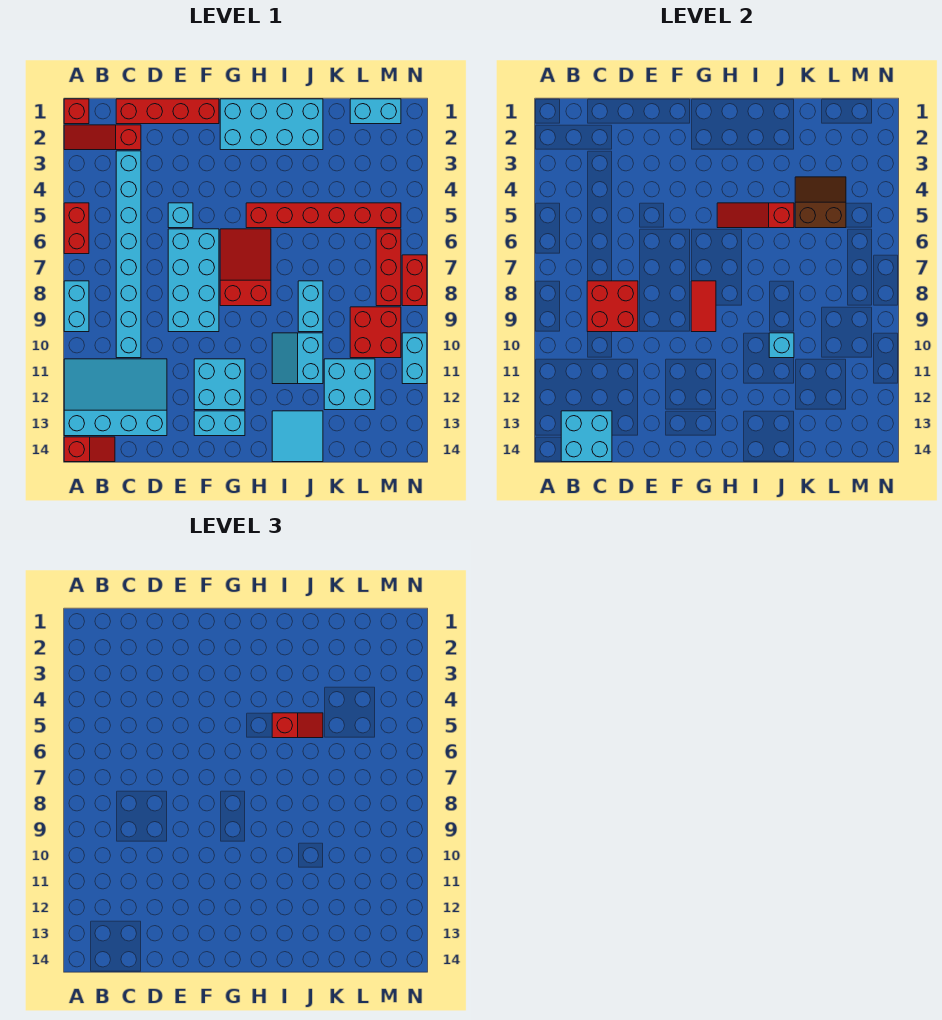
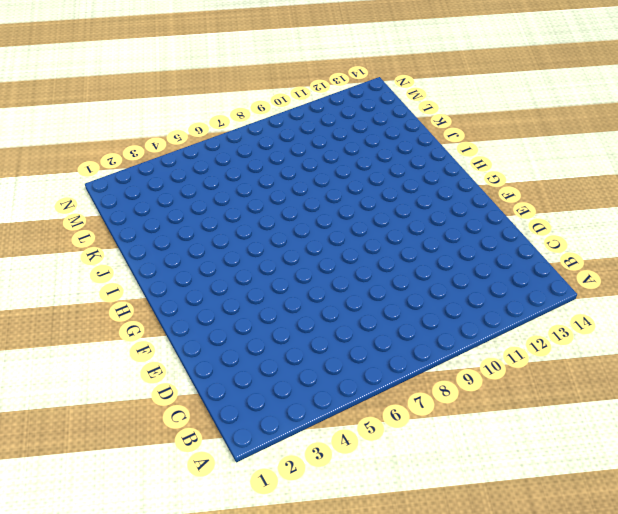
none -> red brick A1 level 1
none -> red slope A2:C2 level 1 top C
none -> red brick A5:A6 level 1
none -> cyan brick A8:A9 level 1

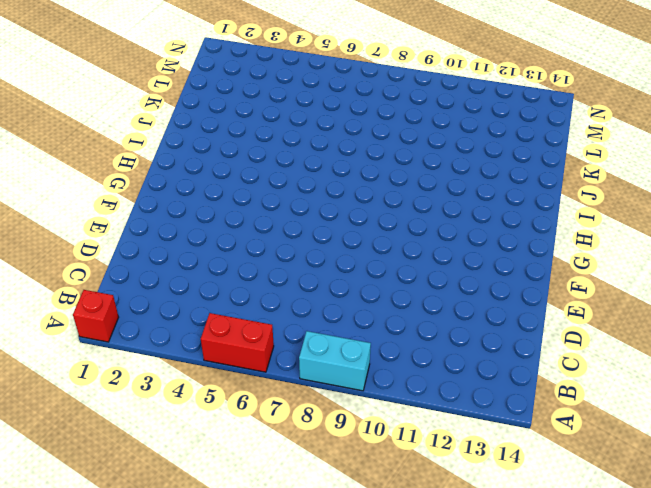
none -> red slope A2:C2 level 1 top C
none -> cyan slope A11:D13 level 1 top 13
none -> red slope A14:B14 level 1 top A
none -> red brick C1:F1 level 1

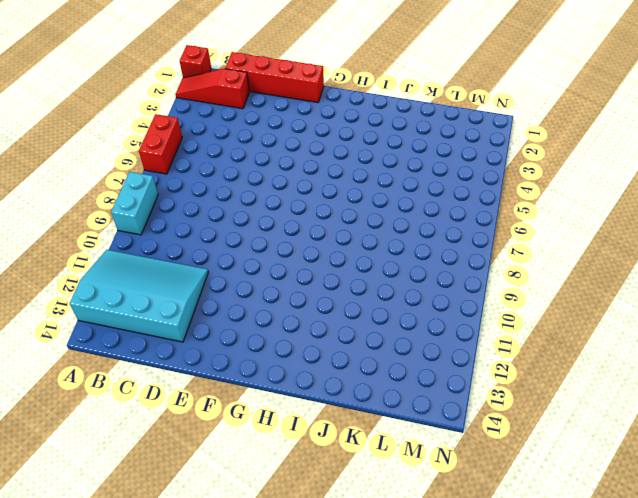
none -> red slope A14:B14 level 1 top A
none -> cyan brick C3:C10 level 1
none -> cyan brick E5 level 1
none -> cyan brick E6:F9 level 1

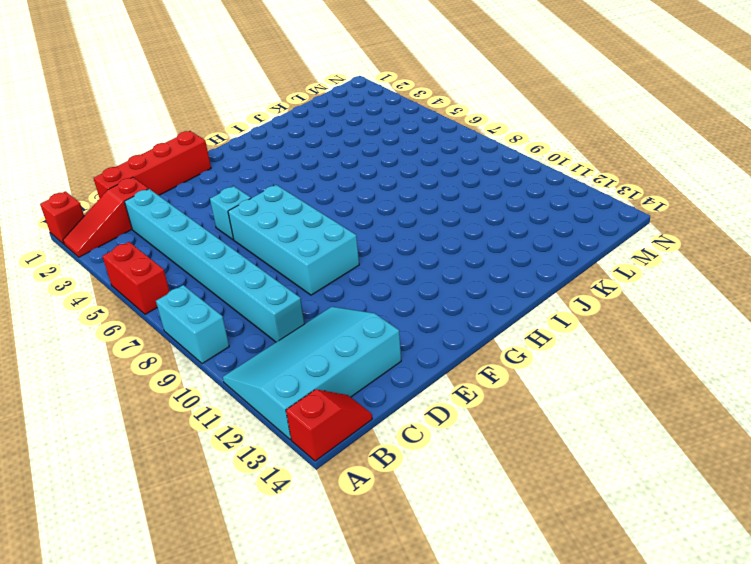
none -> cyan brick F11:G12 level 1
none -> cyan brick F13:G13 level 1
none -> cyan brick G1:J2 level 1
none -> red slope G6:H8 level 1 top 8

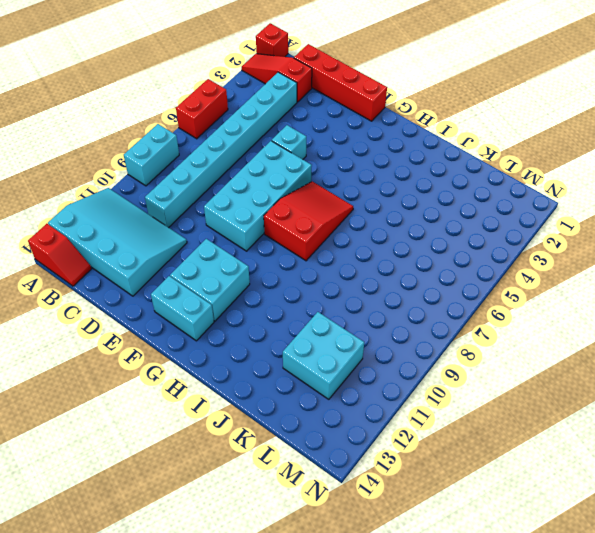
none -> cyan brick G1:J2 level 1
none -> red brick H5:M5 level 1
none -> cyan slope I10:J11 level 1 top J
none -> cyan tile I13:J14 level 1

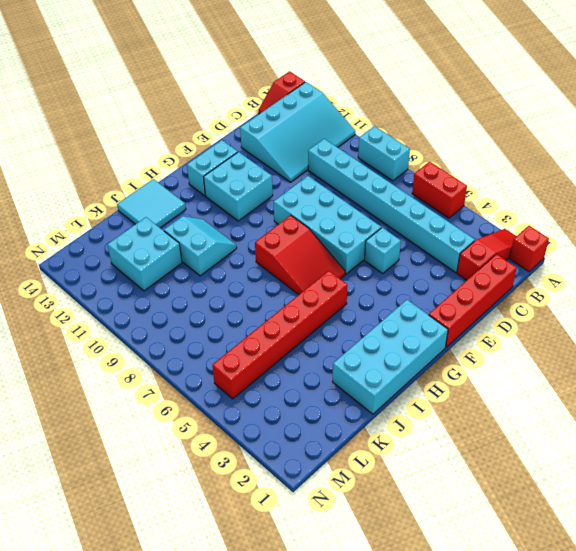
none -> cyan brick J8:J9 level 1
none -> cyan brick L1:M1 level 1
none -> red brick L9:M10 level 1
none -> red brick M6:M8 level 1

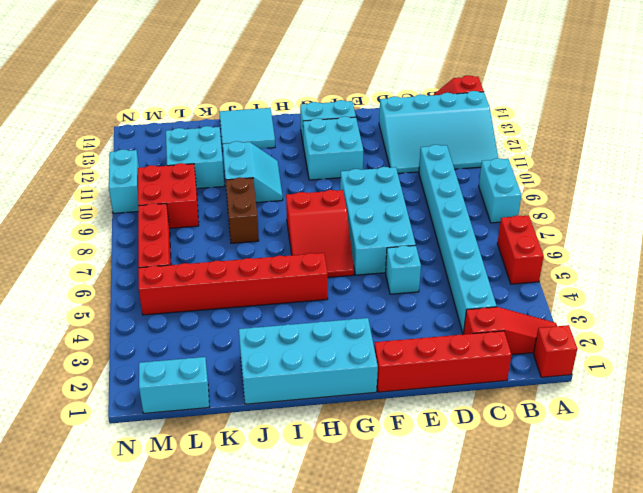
brown brick J8:J9 level 1 -> cyan brick J8:J9 level 1
none -> red brick N7:N8 level 1
none -> cyan brick B13:C14 level 2
none -> red brick C8:D9 level 2
none -> red tile G8:G9 level 2

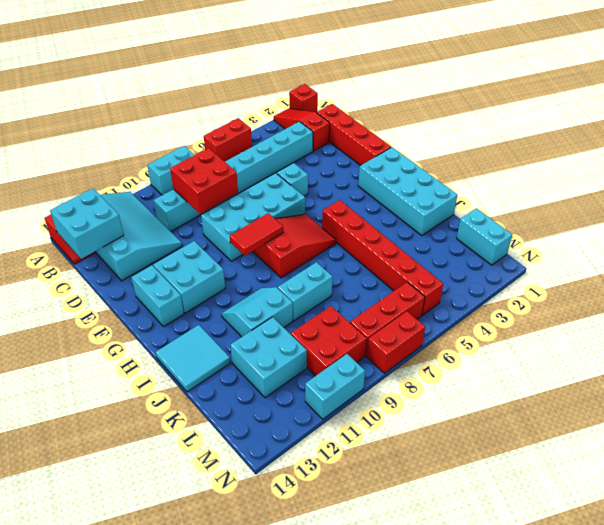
none -> red slope H5:J5 level 2 top J
none -> cyan brick J10 level 2
none -> brown slope K4:L5 level 2 top 5
none -> red slope I5:J5 level 3 top I

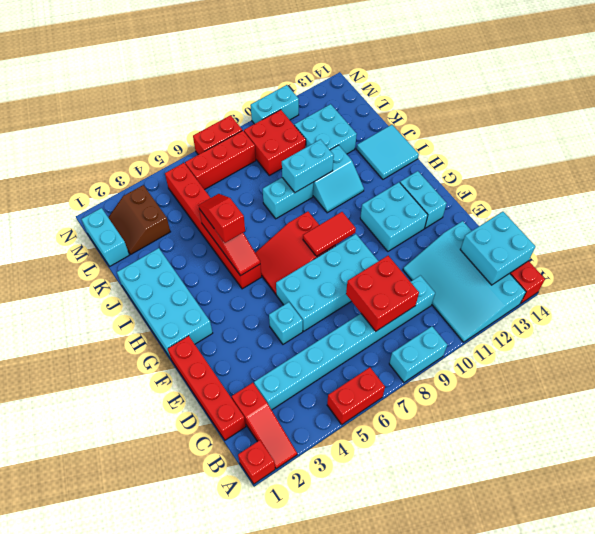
cyan brick J9:J10 level 2 -> cyan brick J10 level 2
brown slope L2:M3 level 1 top 3 -> brown slope K4:L5 level 2 top 5

